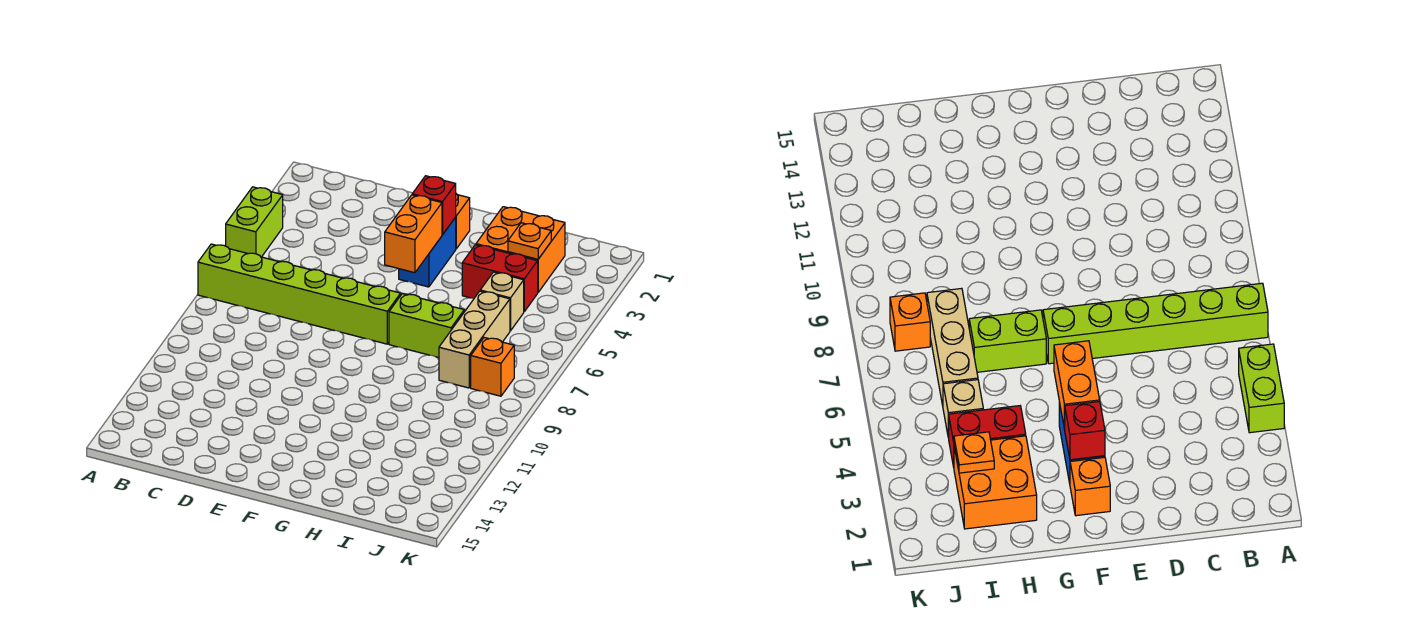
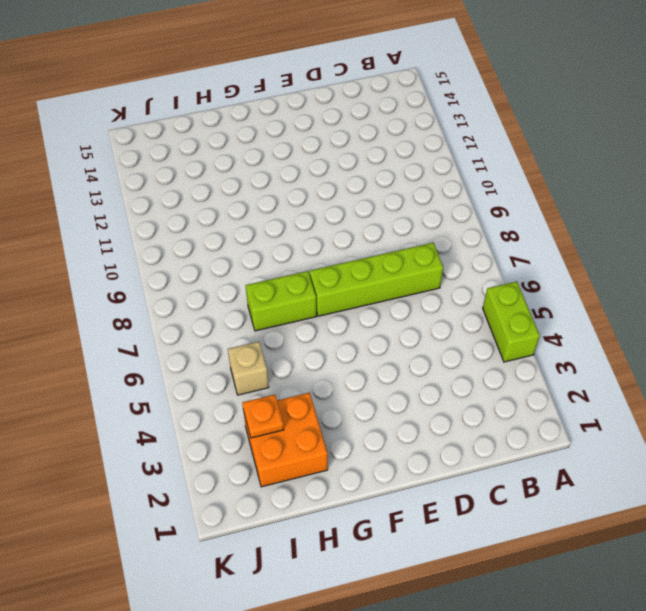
lime brick C7:F7 level 1 -> lime brick A7:F7 level 1
none -> orange brick F2 level 1
none -> blue brick F3:F4 level 1
none -> red brick H4:I4 level 1

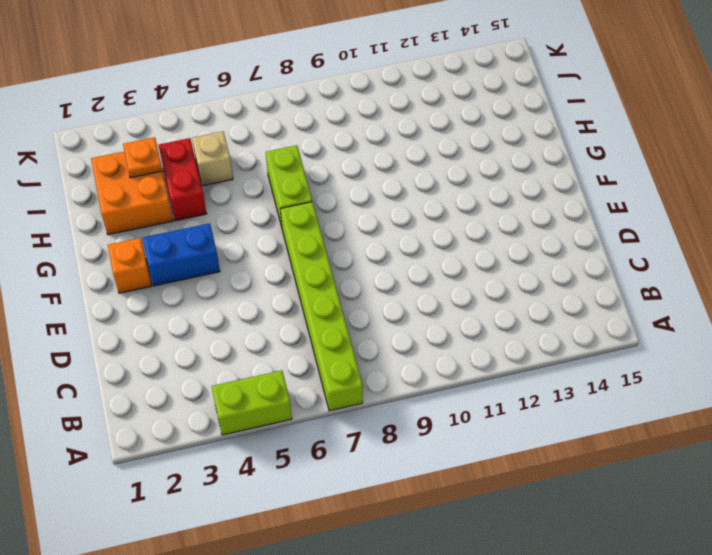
none -> tan brick I6:I8 level 1
none -> orange brick J8 level 1
none -> red brick F3 level 2

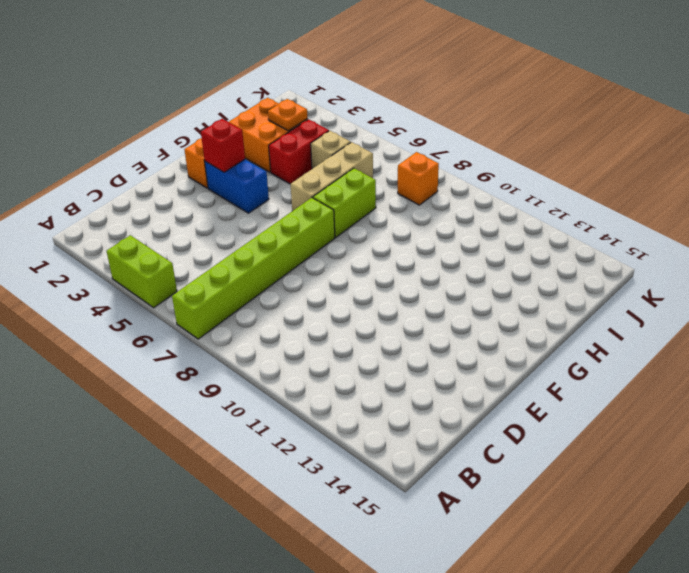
tan brick G6:I6 level 1 -> tan brick I6:I8 level 1
none -> orange brick F4:F5 level 2

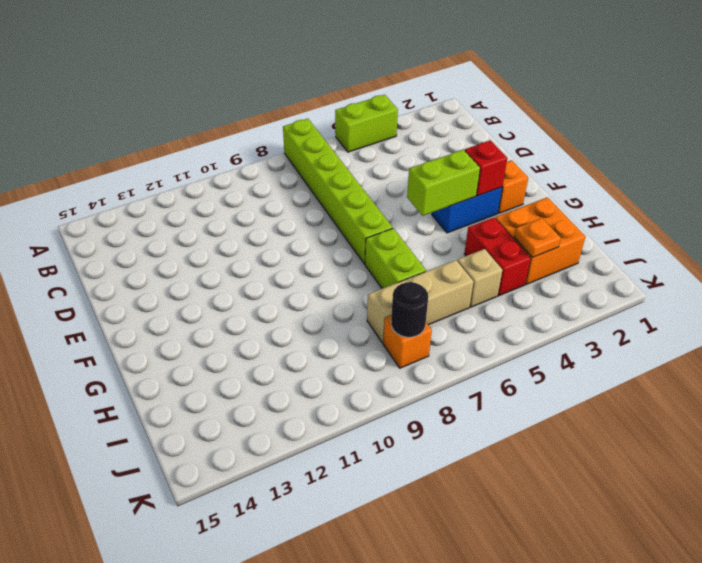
lime brick F4:F5 level 2 -> orange brick F4:F5 level 2
black round brick J8 level 2 -> none

